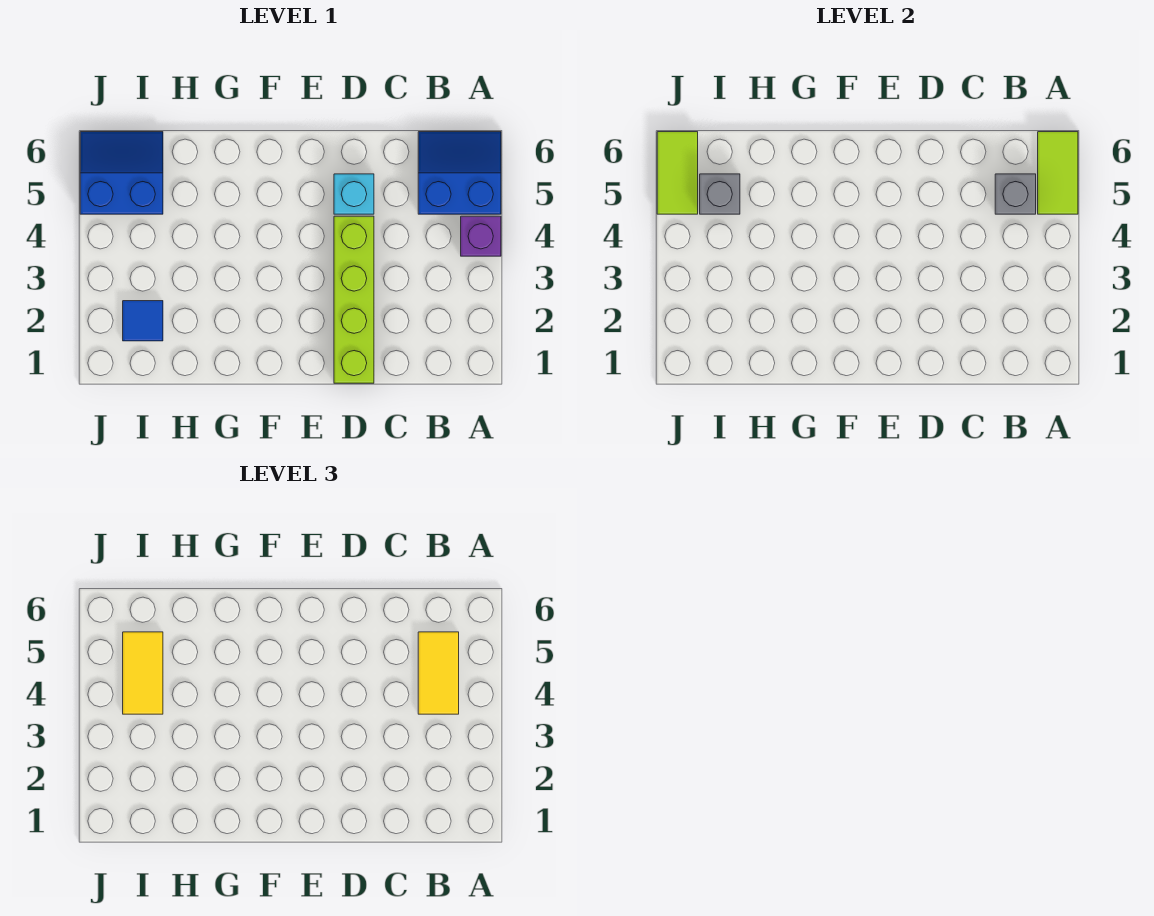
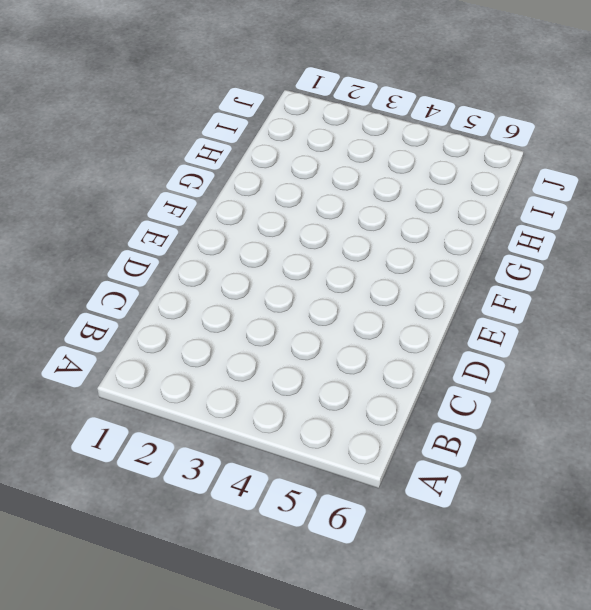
none -> purple brick A4 level 1
none -> blue slope A5:B6 level 1 top 5
none -> lime brick D1:D4 level 1

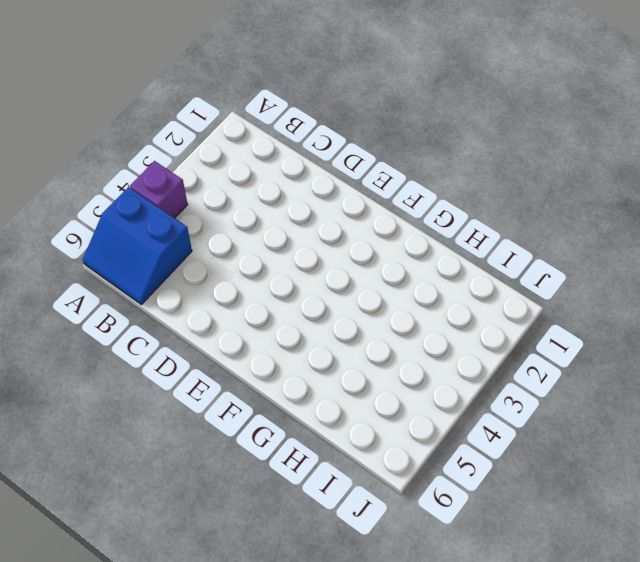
none -> lime brick D1:D4 level 1
none -> cyan brick D5 level 1
none -> blue tile I2 level 1

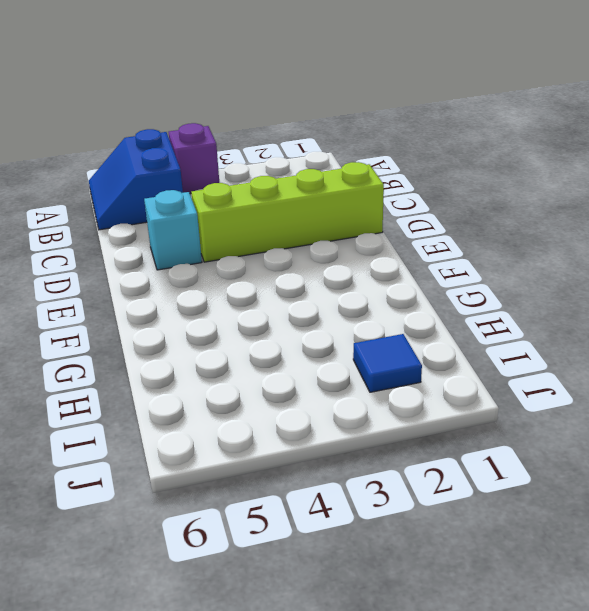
none -> blue slope I5:J6 level 1 top 5
none -> lime tile A5:A6 level 2
none -> grey brick B5 level 2

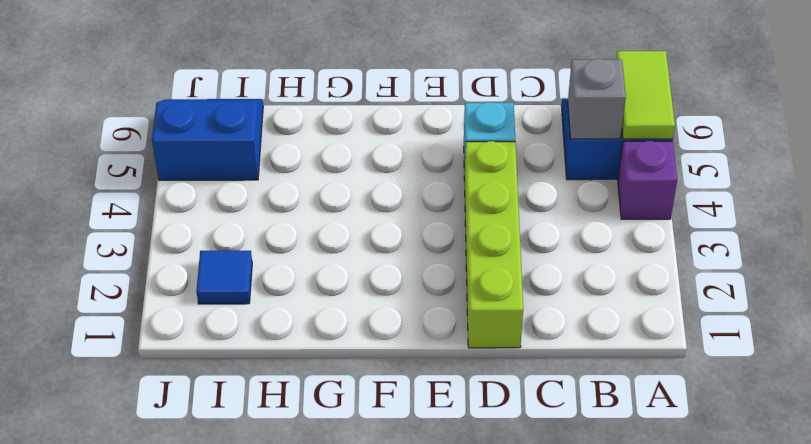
none -> grey brick I5 level 2
none -> lime tile J5:J6 level 2
none -> yellow tile B4:B5 level 3

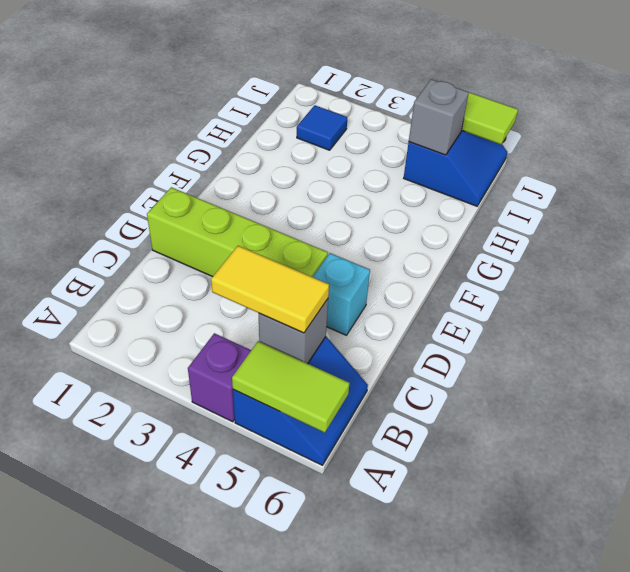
none -> yellow tile I4:I5 level 3

